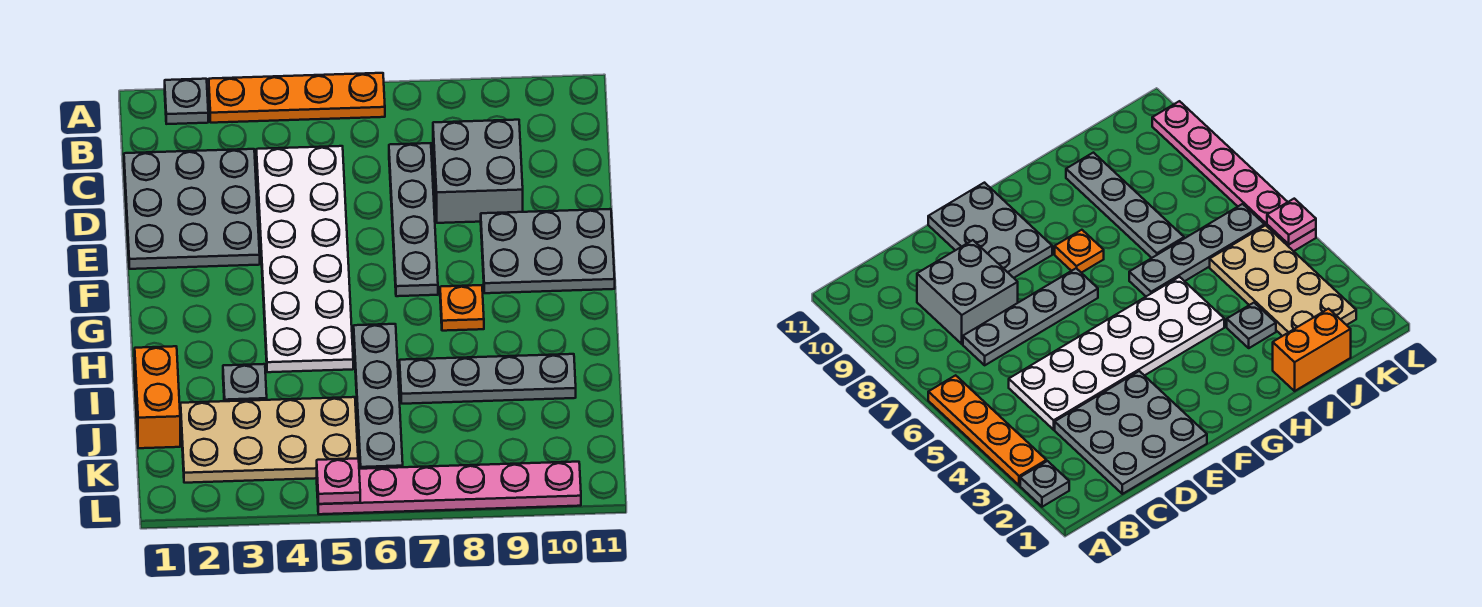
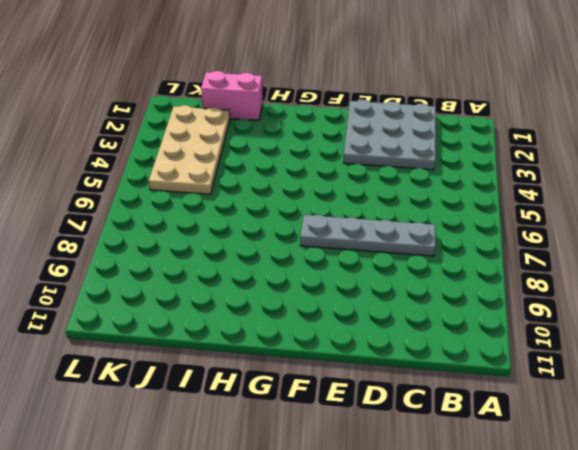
pink brick I1:J1 level 1 -> orange brick I1:J1 level 1
none -> grey plate A2 level 1
none -> orange plate A3:A6 level 1
none -> white plate C4:H5 level 1

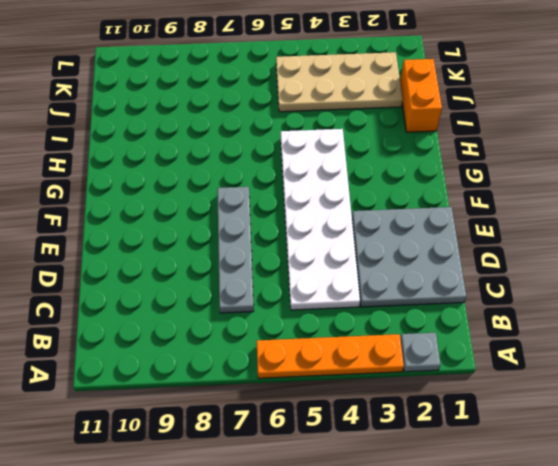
none -> grey brick C8:D9 level 1
none -> grey plate E9:F11 level 1
none -> orange plate G8 level 1

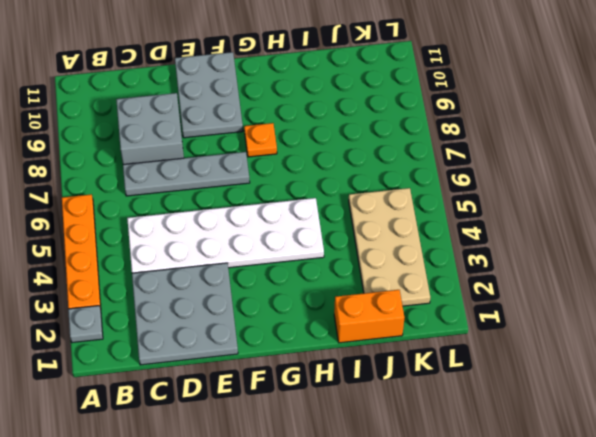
none -> grey plate H6:K6 level 1
none -> grey plate I3 level 1
none -> grey plate I7:I10 level 1

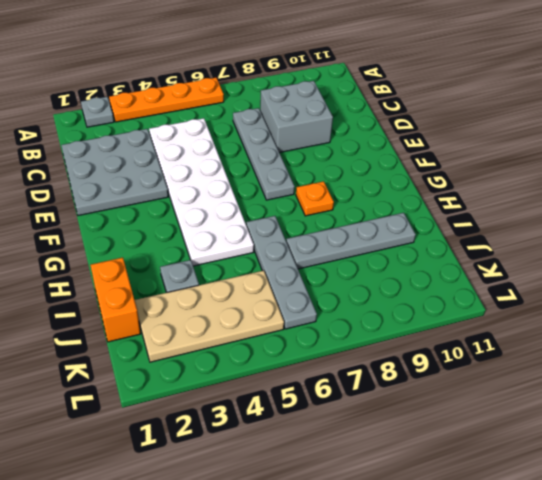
none -> grey plate E9:F11 level 1
none -> pink plate L5:L10 level 1
none -> pink plate L5 level 2

